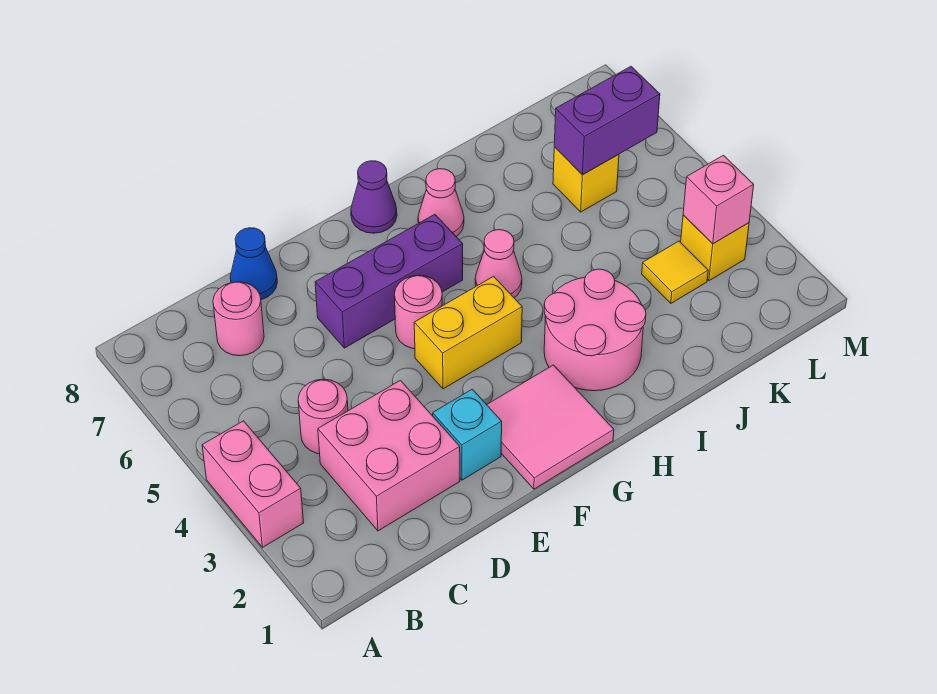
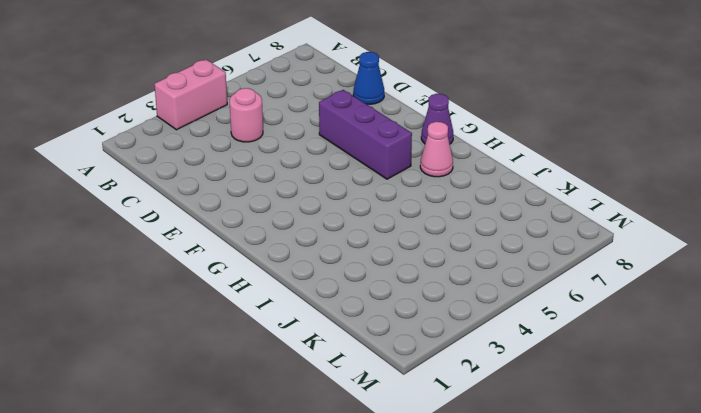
none -> pink brick C2:D3 level 1
none -> pink round brick C7 level 1
none -> cyan brick E2 level 1

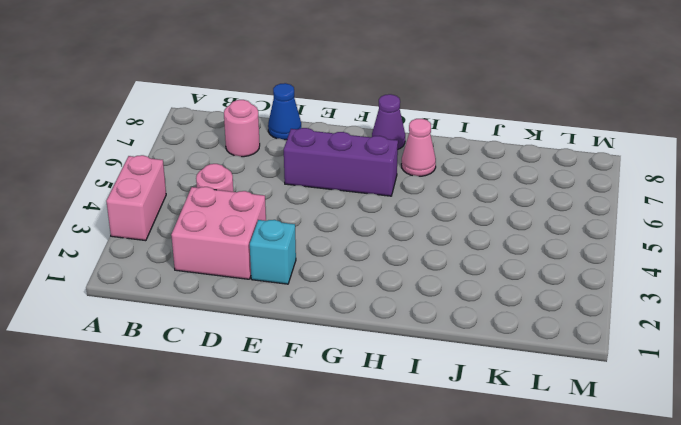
none -> pink tile F1:G2 level 1
none -> yellow brick F4:G4 level 1
none -> pink round brick F5 level 1

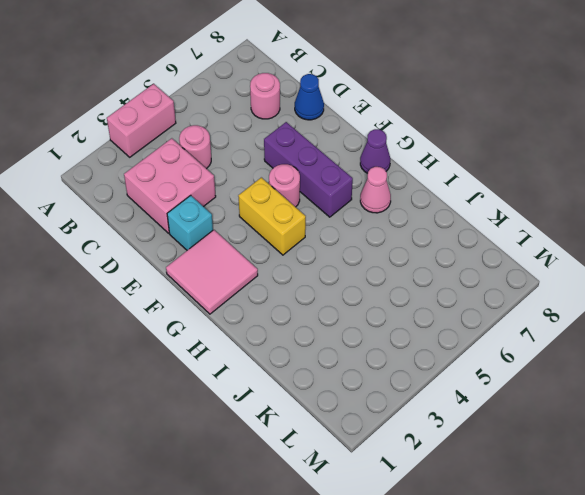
none -> pink round brick H2:I3 level 1
none -> pink cone H5 level 1
none -> yellow tile K3 level 1

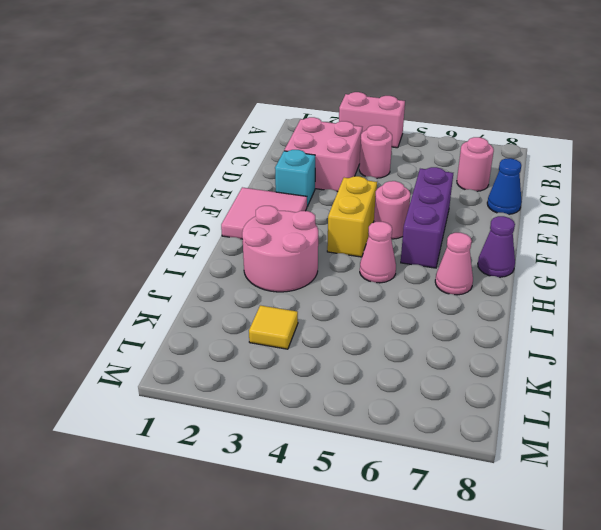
none -> yellow brick K6 level 1
none -> yellow brick L3 level 1
none -> purple brick K6:L6 level 2

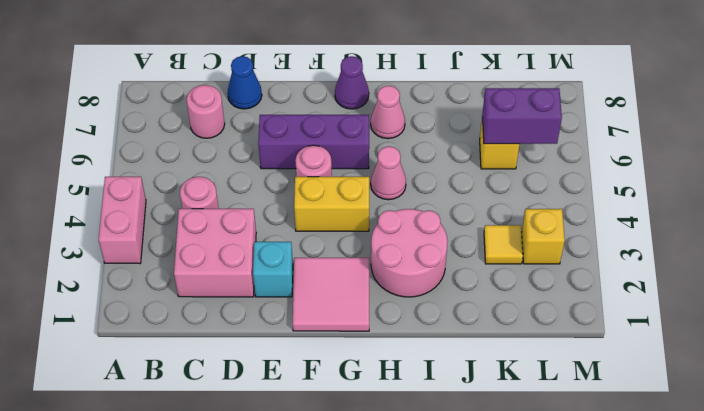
none -> pink brick L3 level 2

